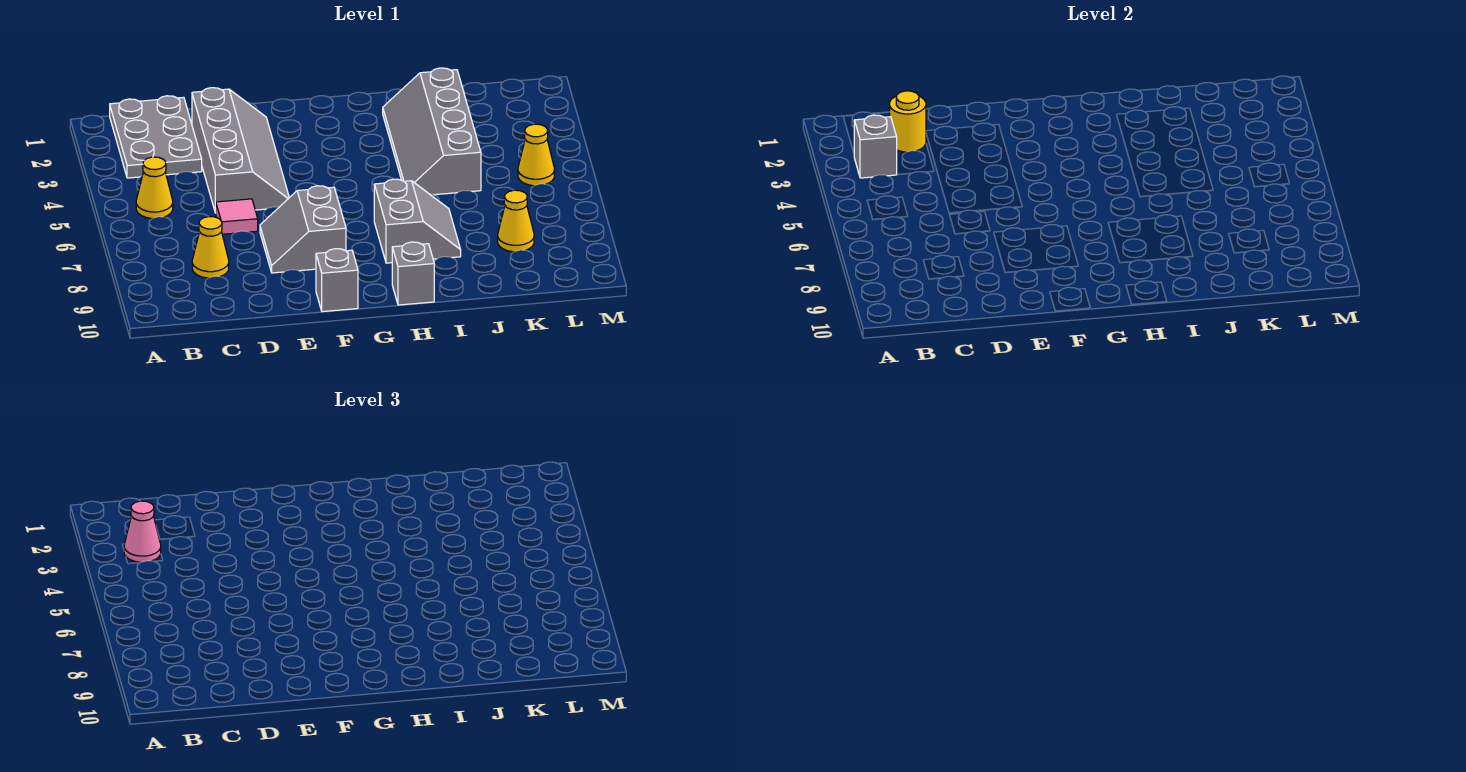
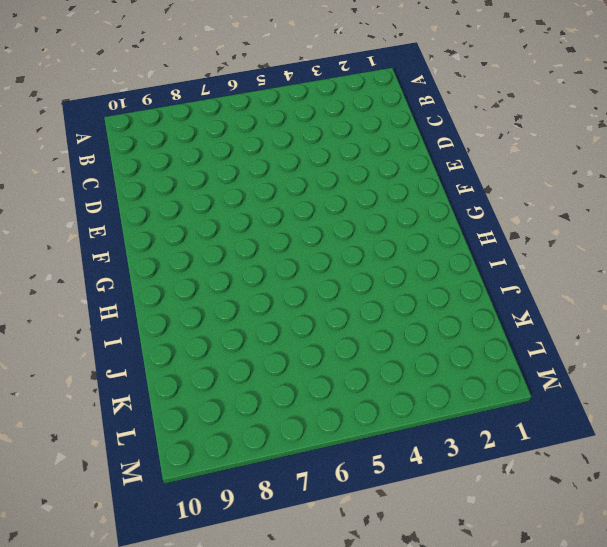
none -> grey plate B1:C3 level 1
none -> yellow cone B5 level 1
none -> yellow cone C8 level 1

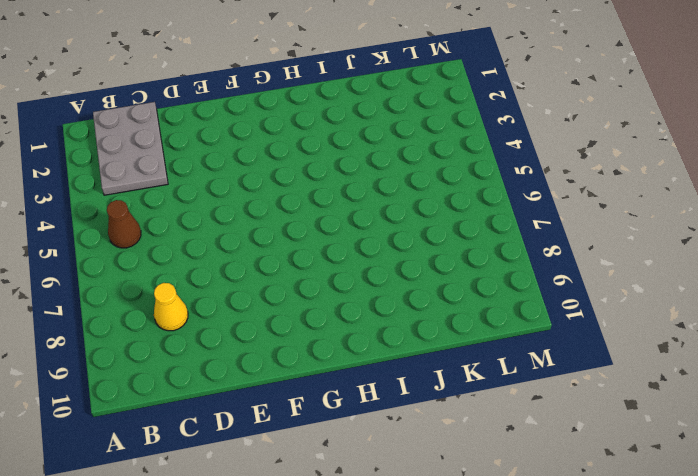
brown cone B5 level 1 -> yellow cone B5 level 1
none -> grey slope D2:E5 level 1 top D
none -> pink tile D6 level 1
none -> grey slope E7:F8 level 1 top F

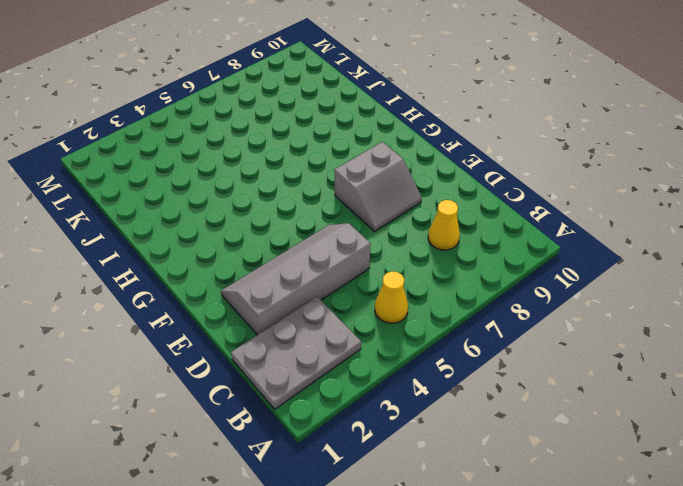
none -> pink tile D6 level 1
none -> grey brick F10 level 1
none -> grey slope H7:I8 level 1 top H

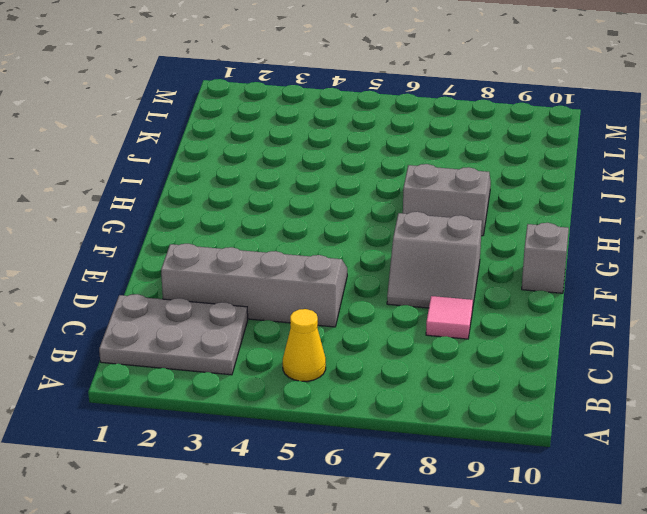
pink tile D8 level 1 -> pink tile D6 level 1
none -> yellow cone C8 level 1
none -> grey brick H10 level 1
none -> grey slope I2:J5 level 1 top J

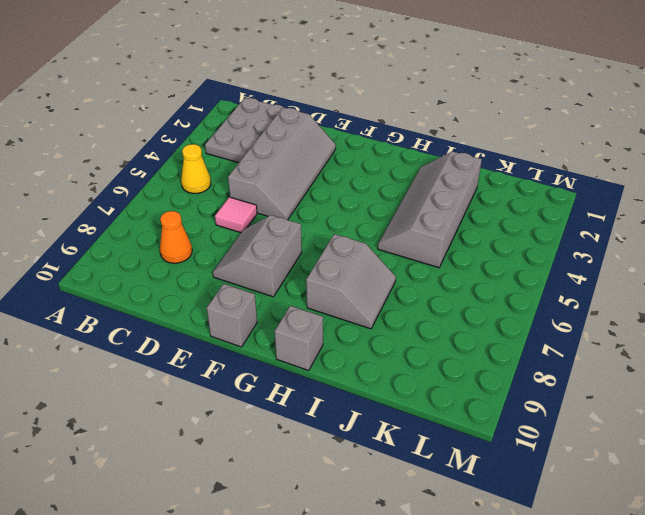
orange cone C8 level 1 -> yellow cone C8 level 1
none -> yellow cone K8 level 1
none -> yellow cone L5 level 1
none -> grey brick B3 level 2

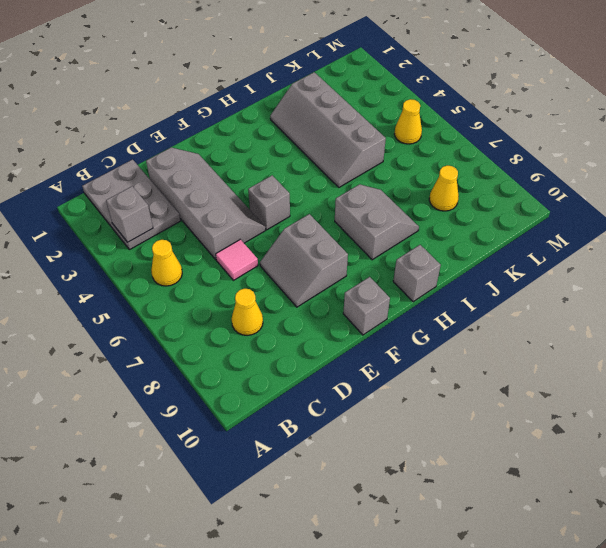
grey brick F5 level 1 -> none
none -> yellow round brick C2 level 2
none -> pink cone B3 level 3

